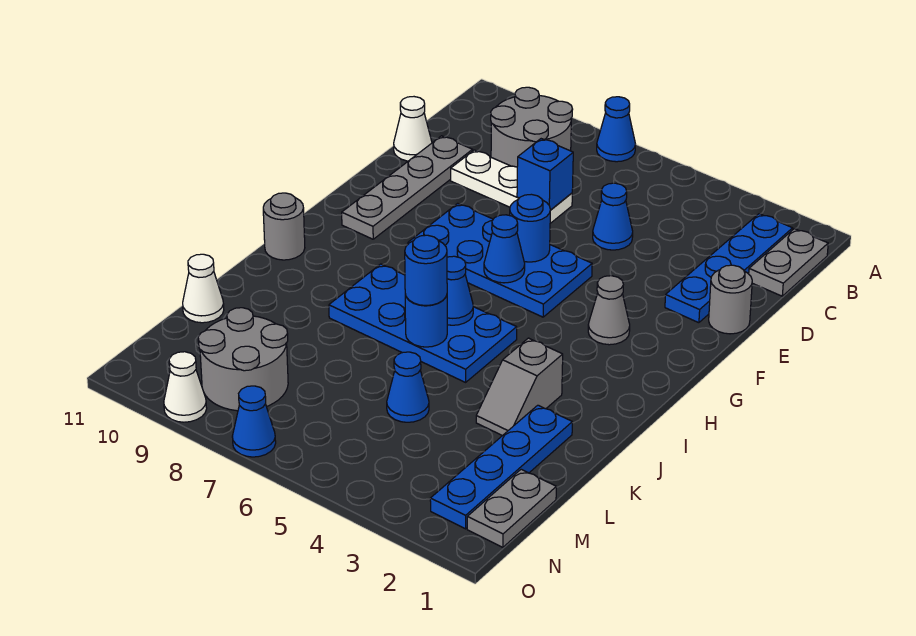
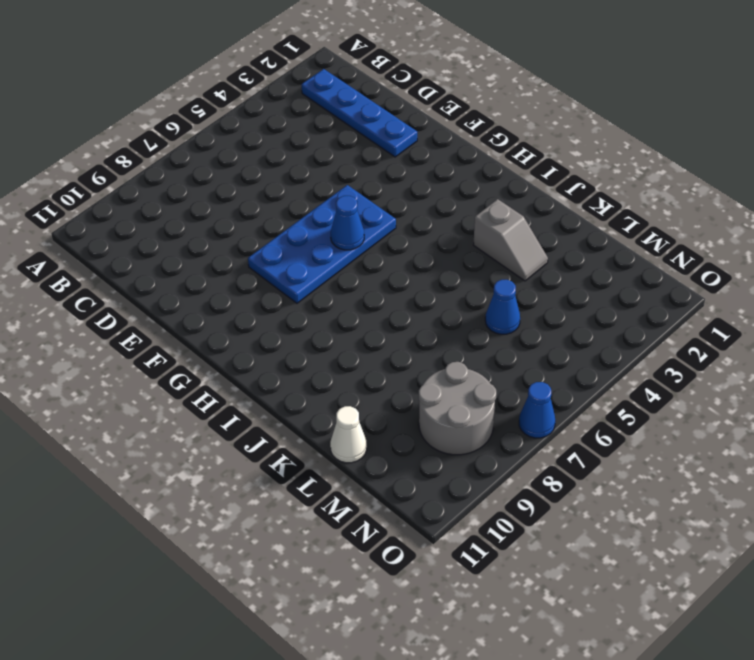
none -> blue cone A7 level 1
none -> grey plate B1:C1 level 1
none -> grey round brick B8:C9 level 1

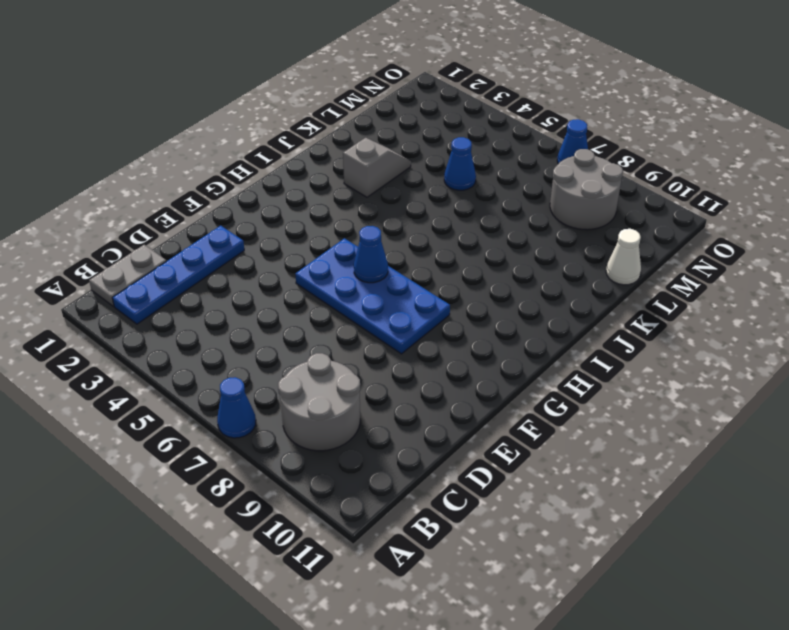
none -> blue cone D5 level 1
none -> white plate D7:D9 level 1
none -> grey plate D10:G10 level 1

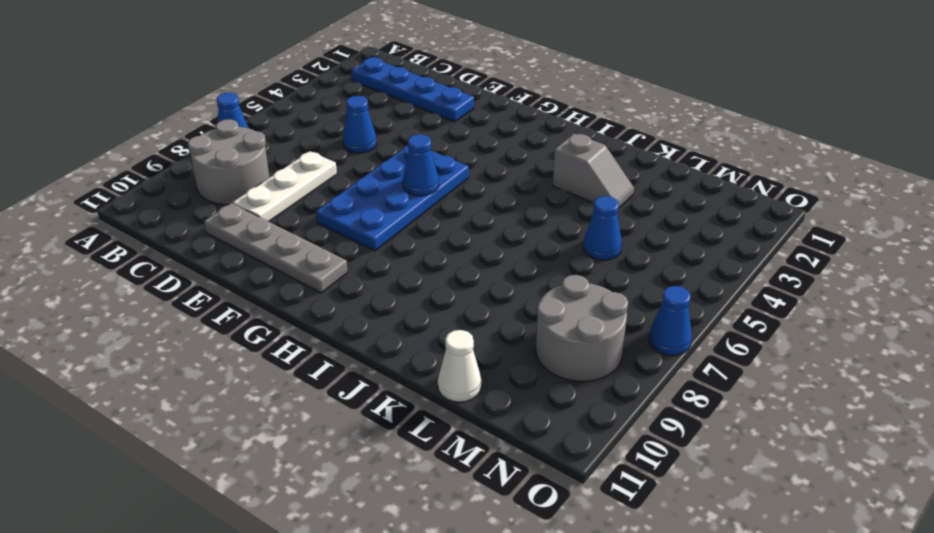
none -> grey plate B1:C1 level 1
none -> white cone D11 level 1
none -> grey round brick E1 level 1

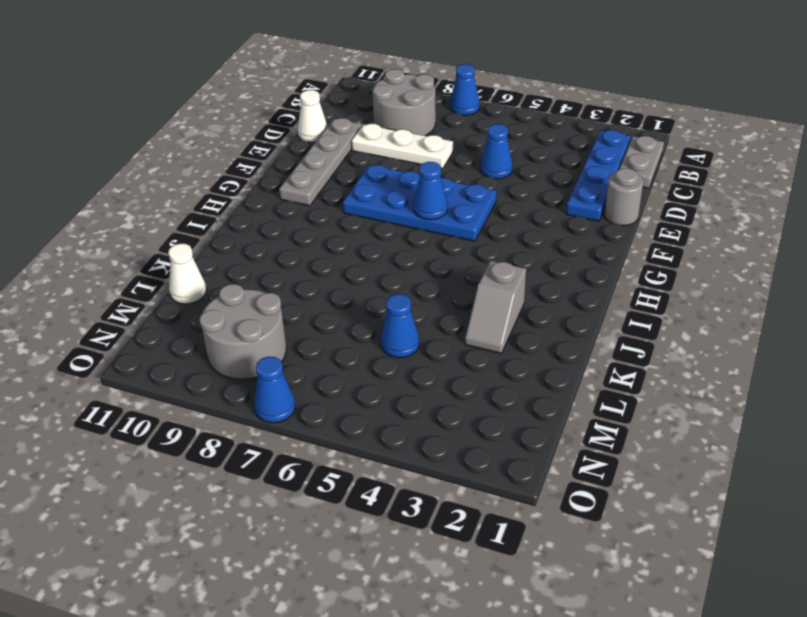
none -> grey cone G3 level 1
none -> blue plate I5:J8 level 1
none -> grey round brick I11 level 1

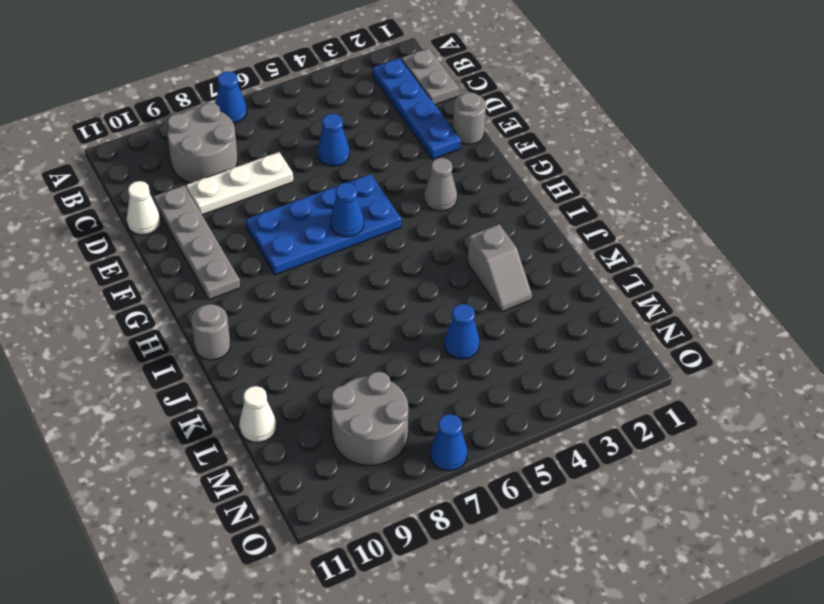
none -> blue plate I5:J8 level 1
none -> blue plate K2:N2 level 1
none -> grey plate M1:N1 level 1

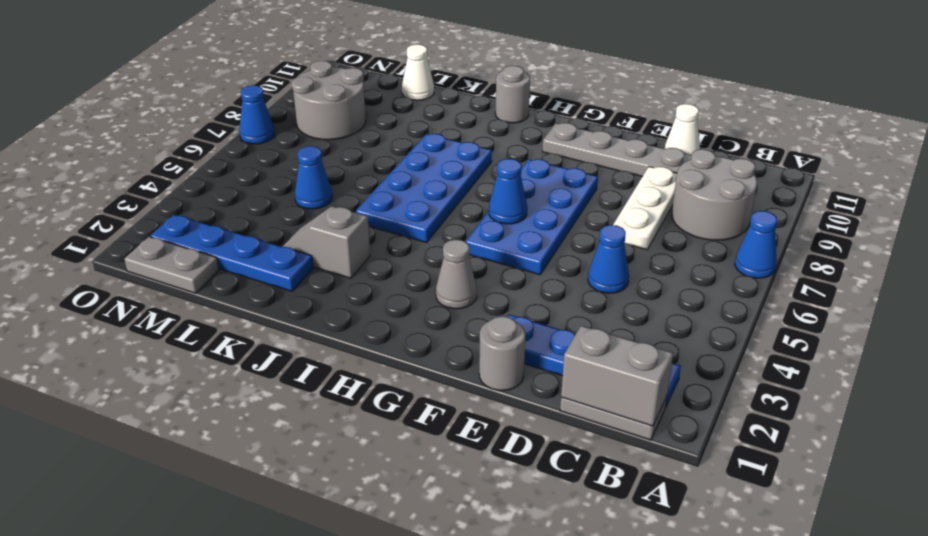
grey brick B1:C1 level 2 -> none
none -> white cone O9 level 1
none -> blue brick D7 level 2
none -> blue round brick F6 level 2

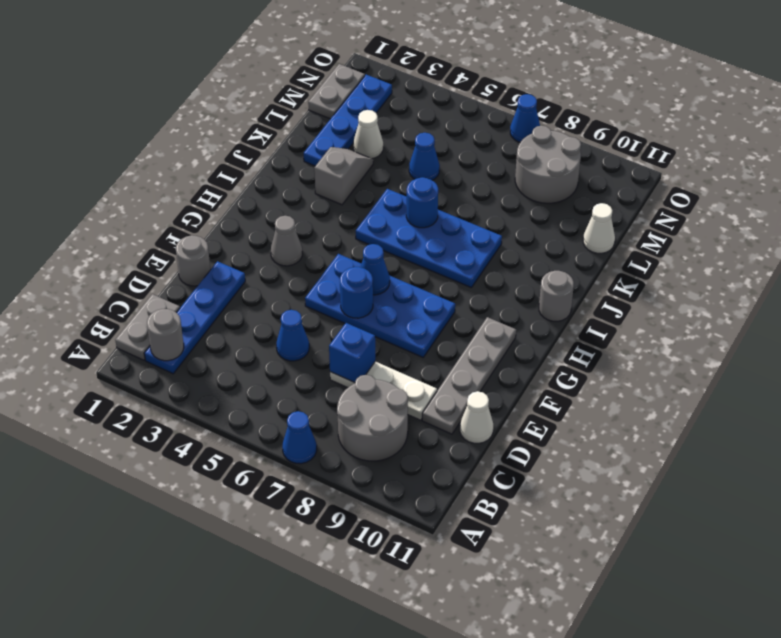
grey round brick B2 level 2 -> none
white cone L3 level 1 -> white cone O9 level 1
none -> blue cone I6 level 2
none -> blue round brick J6 level 3

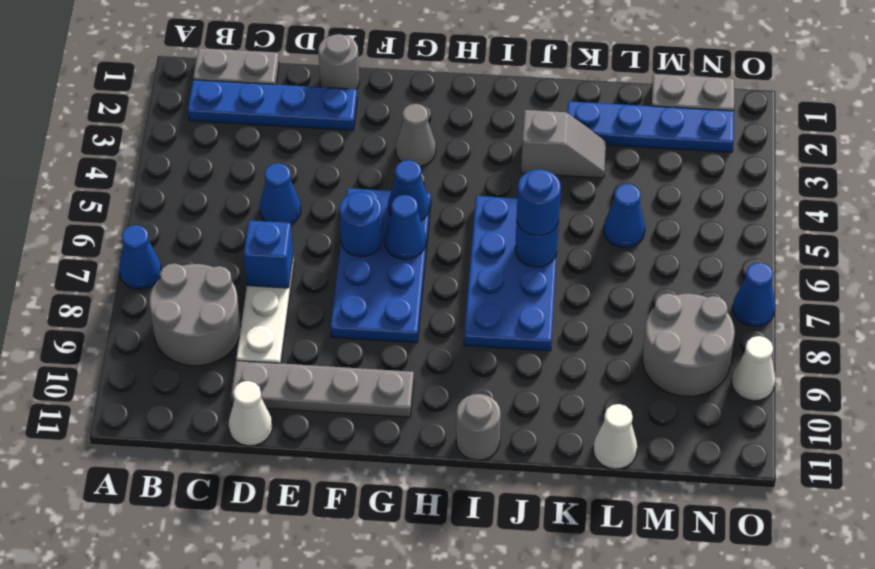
blue cone G5 level 2 -> blue cone I6 level 2

